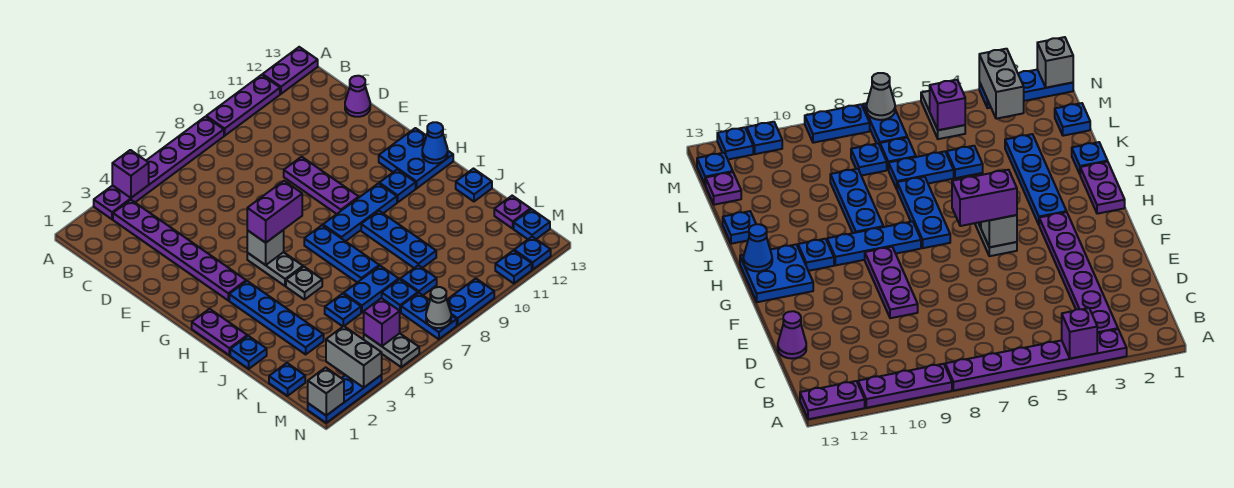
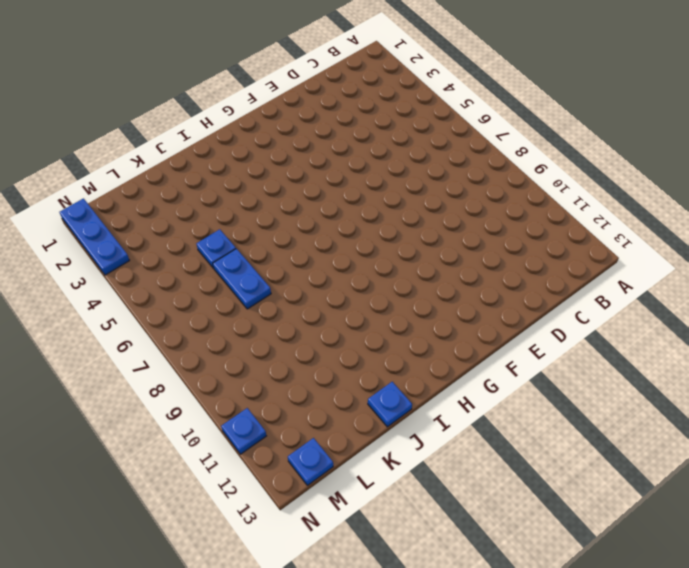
none -> purple plate A3:A8 level 1
none -> purple plate A9:A11 level 1
none -> purple plate A12:A13 level 1
none -> purple plate B3:G3 level 1

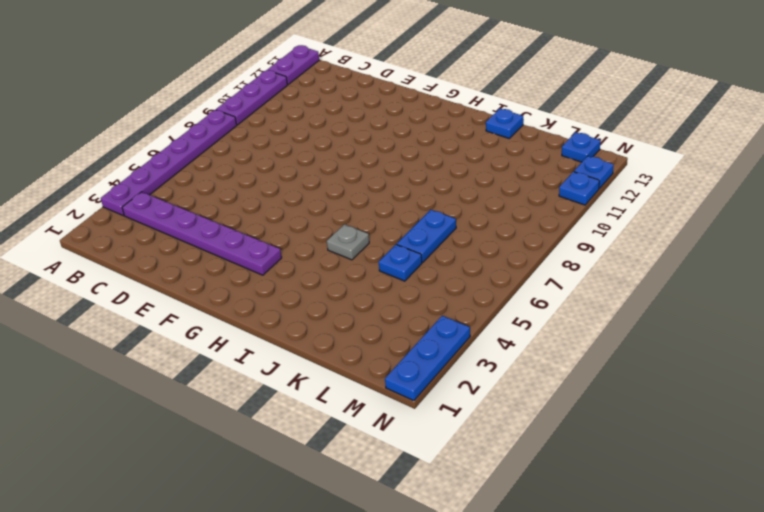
none -> purple cone D13 level 1
none -> purple plate E9:G9 level 1
none -> grey plate G5:H5 level 1
none -> blue plate G12:H13 level 1

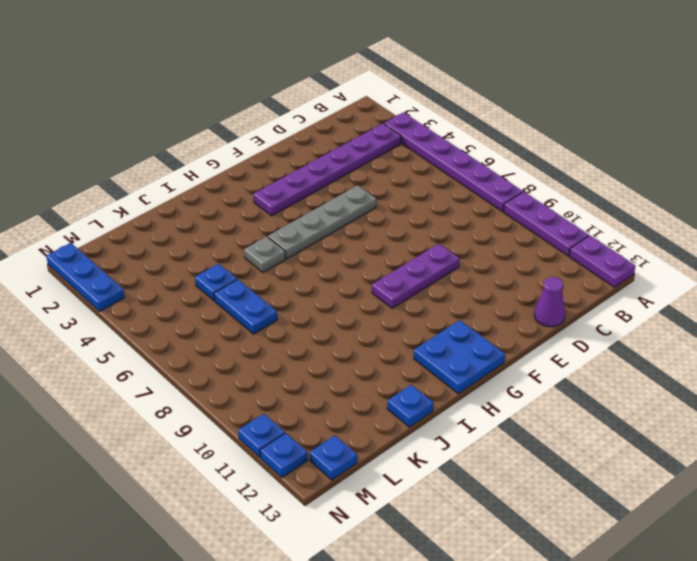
grey plate E5:H5 level 1 -> grey plate G5:H5 level 1
none -> purple plate H1:I1 level 1
none -> blue plate H3:K3 level 1
none -> blue plate H7:J7 level 1
none -> blue plate H8:H10 level 1

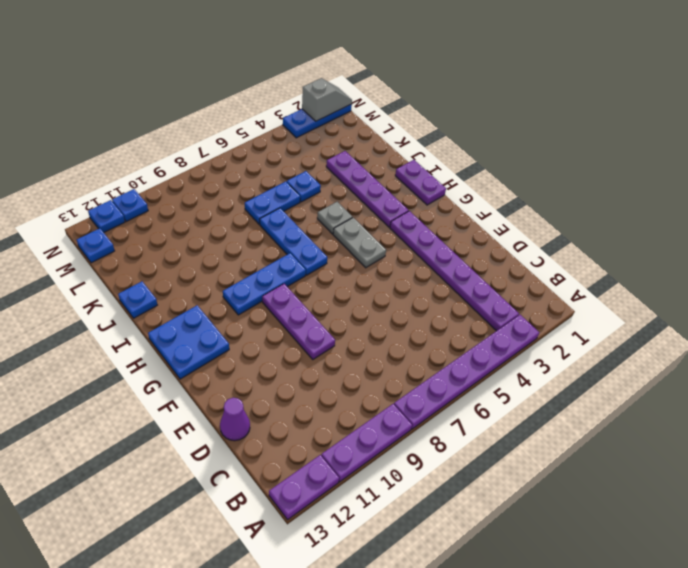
purple plate H3:K3 level 1 -> blue plate H3:K3 level 1
grey slope N1:N2 level 2 top 2 -> grey brick N1 level 2
none -> blue plate H11 level 1
none -> blue plate I9:K9 level 1
none -> blue plate J1 level 1
none -> blue plate L1 level 1

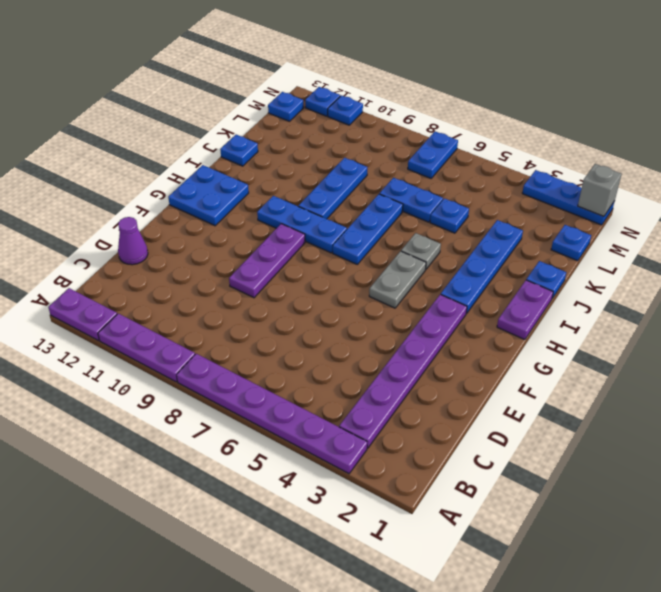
none -> blue plate H11 level 1
none -> blue plate L7 level 1
none -> blue plate L8 level 1
none -> purple plate L13 level 1

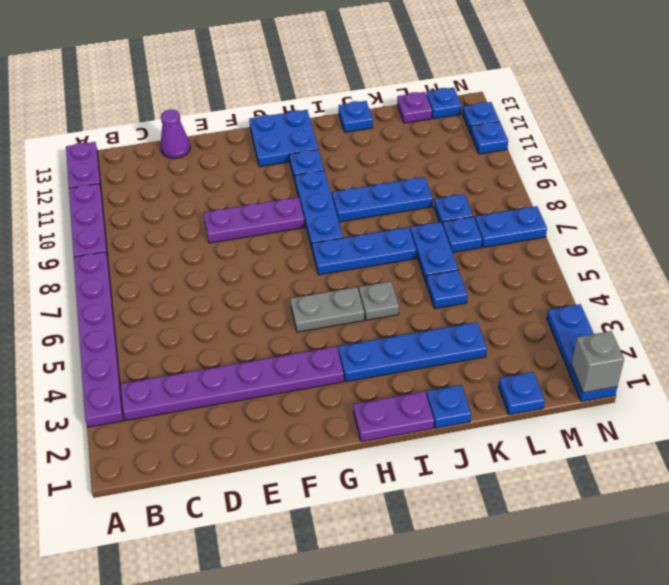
none -> grey plate M5:N5 level 1
none -> blue plate N8:N9 level 1
none -> purple brick A4 level 2
none -> grey brick G5 level 2

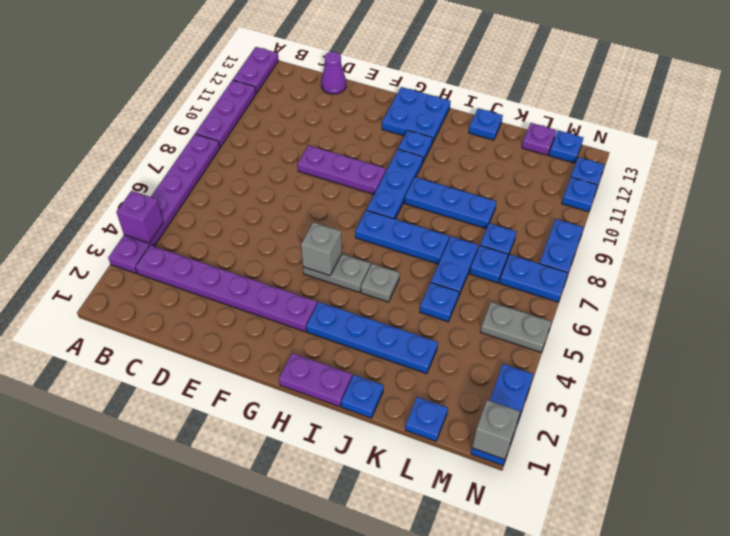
none -> blue cone H13 level 2
none -> grey brick M3:N3 level 2
none -> purple brick M5 level 2
none -> grey cone N7 level 2

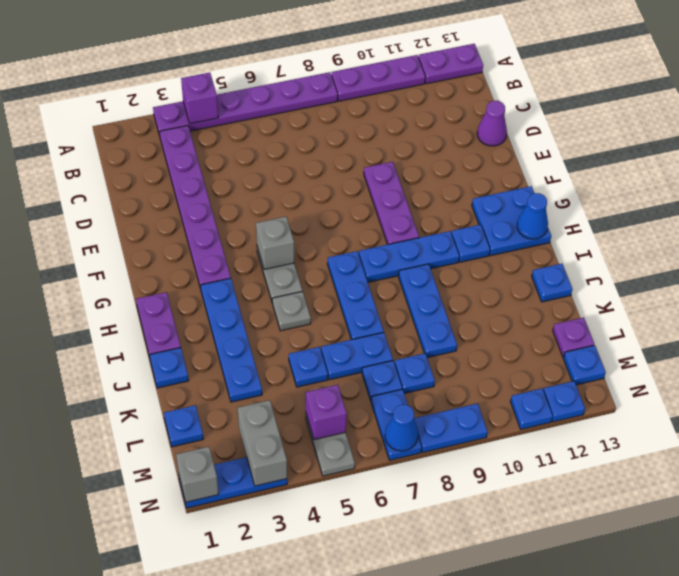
blue cone N7 level 2 -> grey cone N7 level 2
none -> purple brick G5:G6 level 3

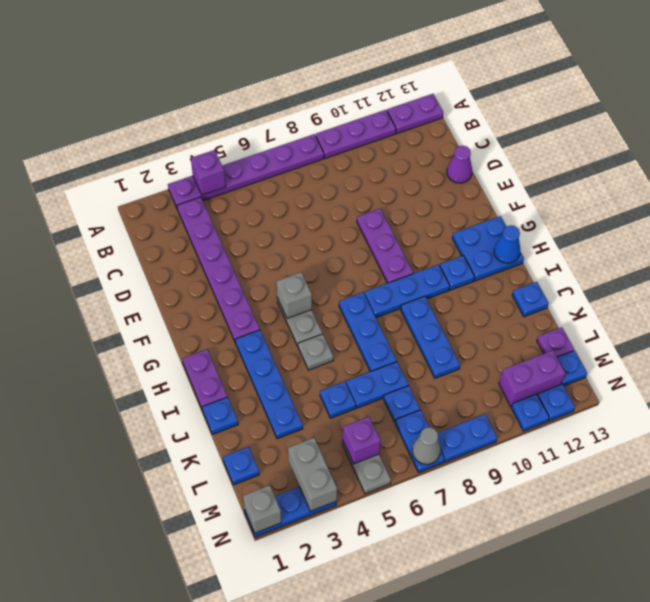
purple brick M11:M12 level 1 -> purple brick G5:G6 level 3
none -> blue plate L8 level 1

